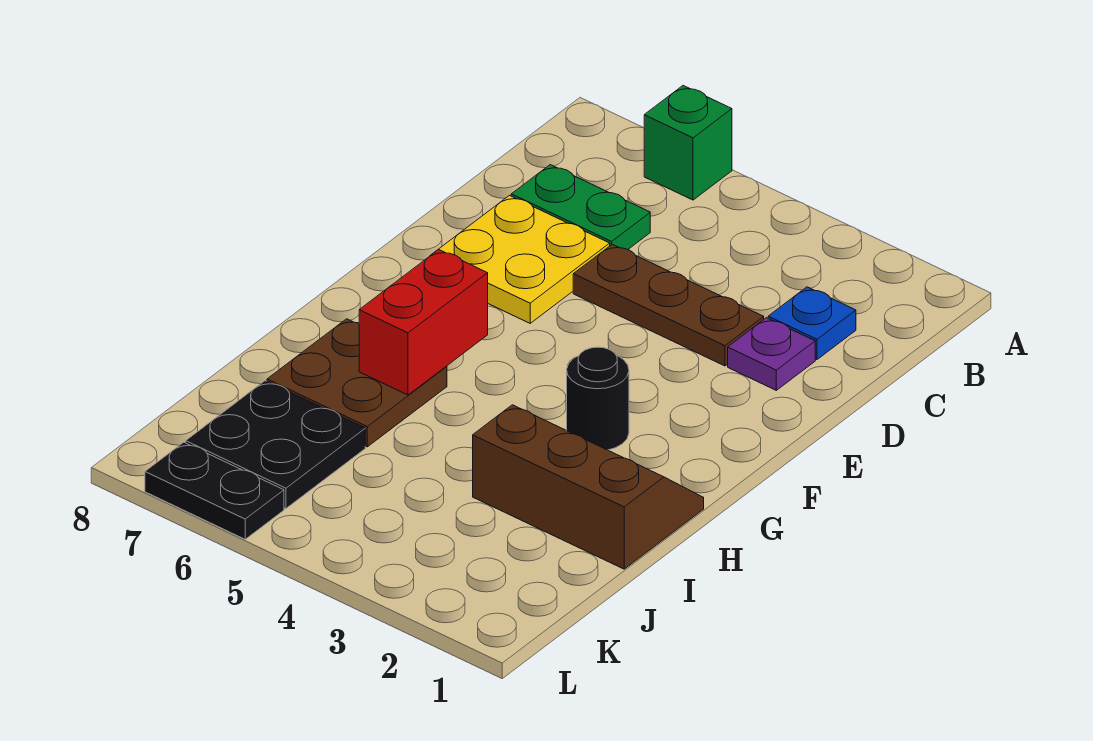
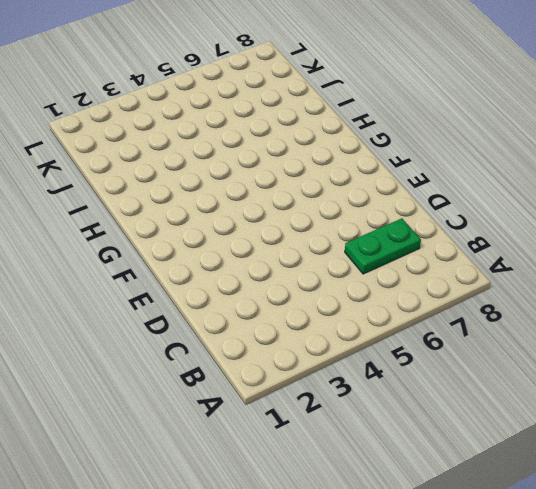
none -> green brick A6 level 1
none -> blue plate C2 level 1
none -> purple plate D2 level 1

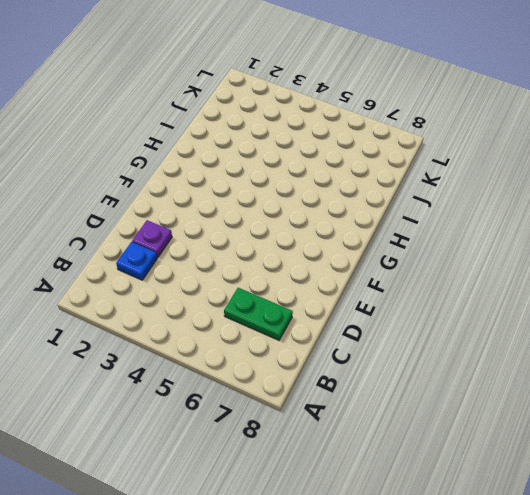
none -> green brick A6 level 1
none -> brown plate D3:D5 level 1
none -> yellow plate D6:E7 level 1

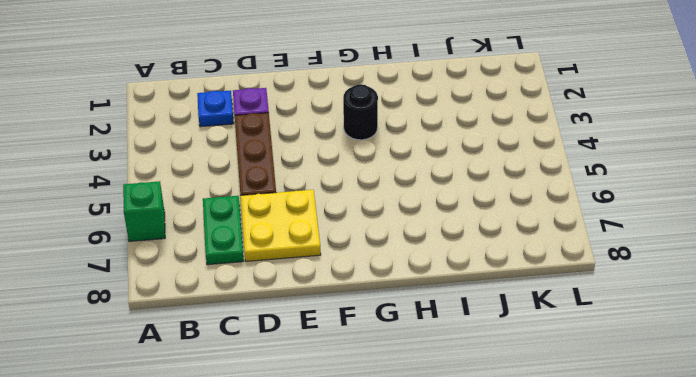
none -> brown slope H1:I3 level 1 top I
none -> brown plate H6:I7 level 1
none -> black plate J6:K7 level 1

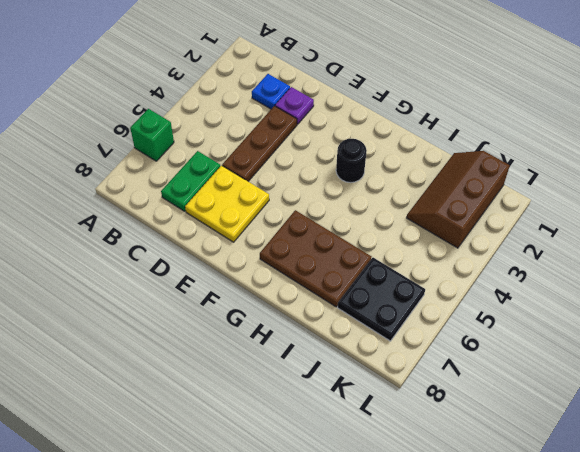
brown plate G6:I7 level 1 -> brown plate H6:I7 level 1
brown slope J1:K3 level 1 top K -> brown slope H1:I3 level 1 top I
none -> black plate L6:L7 level 1
none -> red brick G6:H6 level 2

